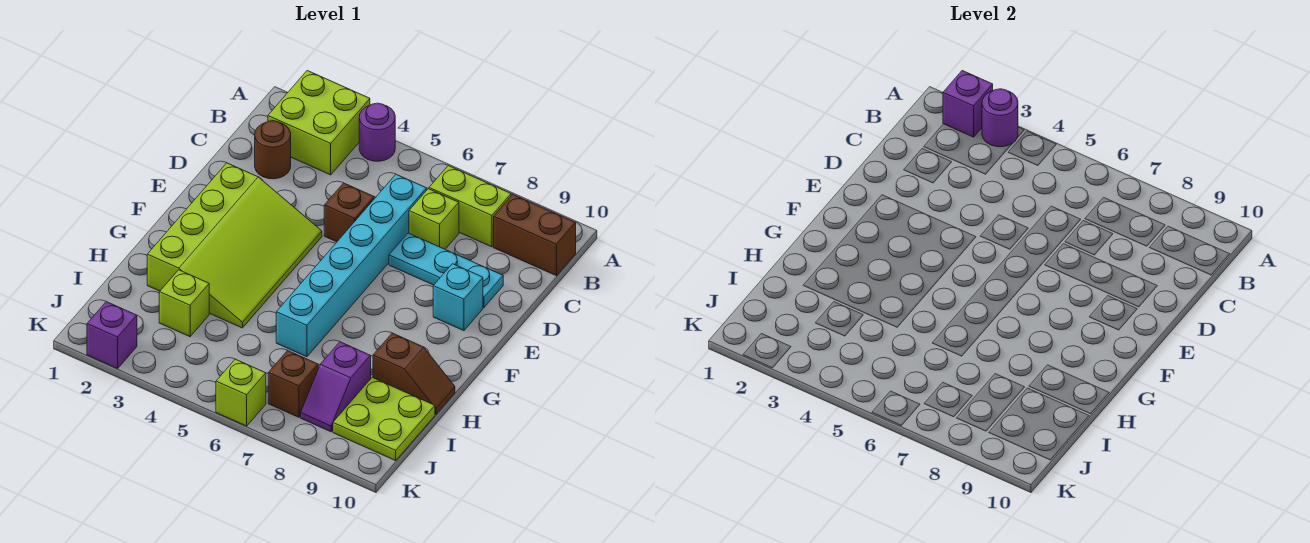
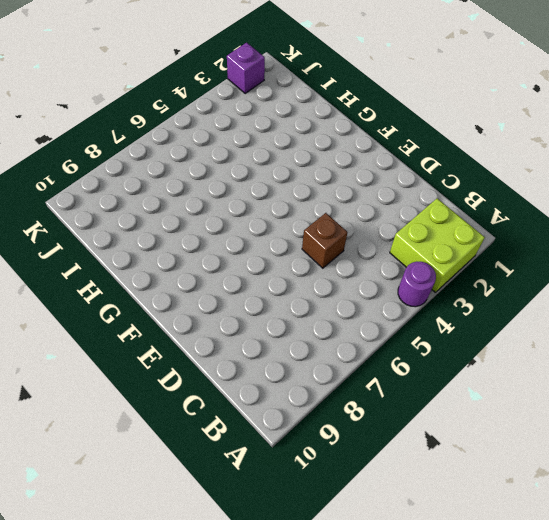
none -> lime brick B7:B8 level 1
none -> brown brick B9:B10 level 1
none -> brown round brick C2 level 1

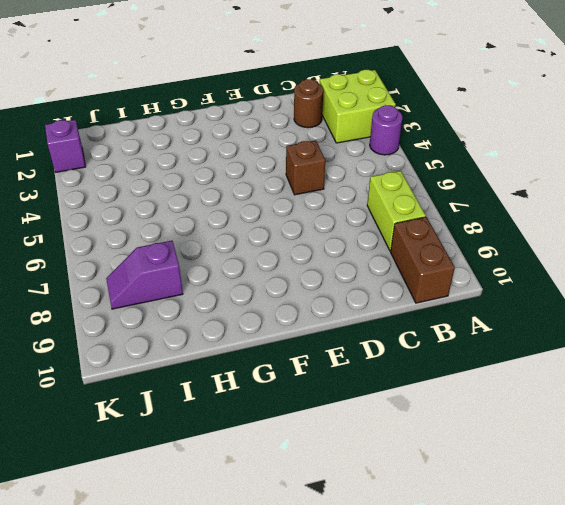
none -> cyan brick C6:H6 level 1
none -> lime brick C7 level 1
none -> cyan plate D7:D9 level 1

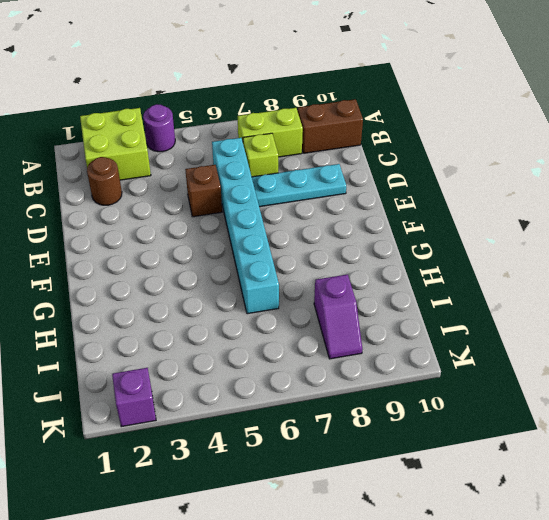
none -> lime slope E2:H4 level 1 top 2
none -> cyan brick E9 level 1
none -> brown slope H9:H10 level 1 top 9

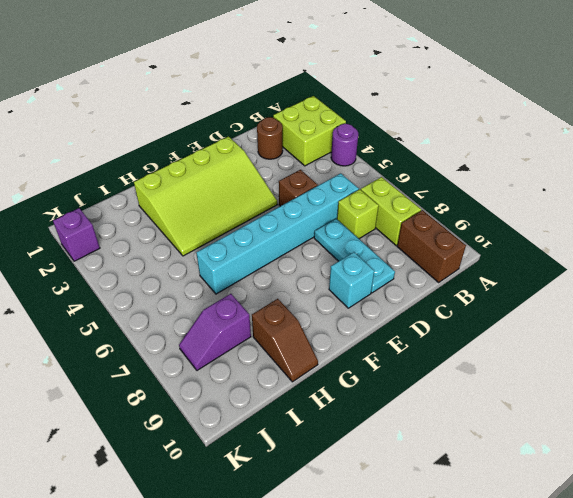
none -> lime brick I3 level 1
none -> lime plate I9:J10 level 1
none -> brown brick J7 level 1

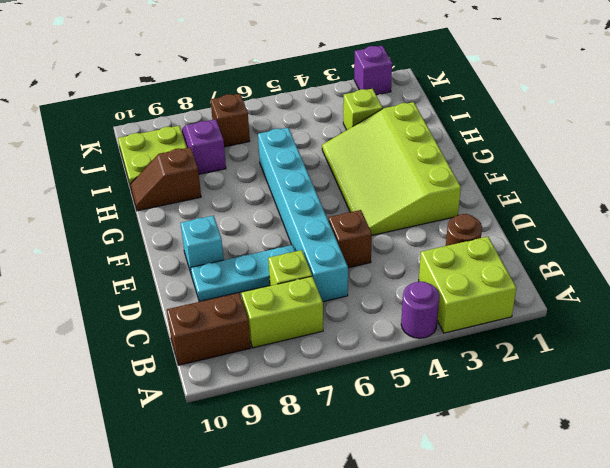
none -> lime brick K6 level 1
none -> purple brick A2 level 2
none -> purple round brick A3 level 2

